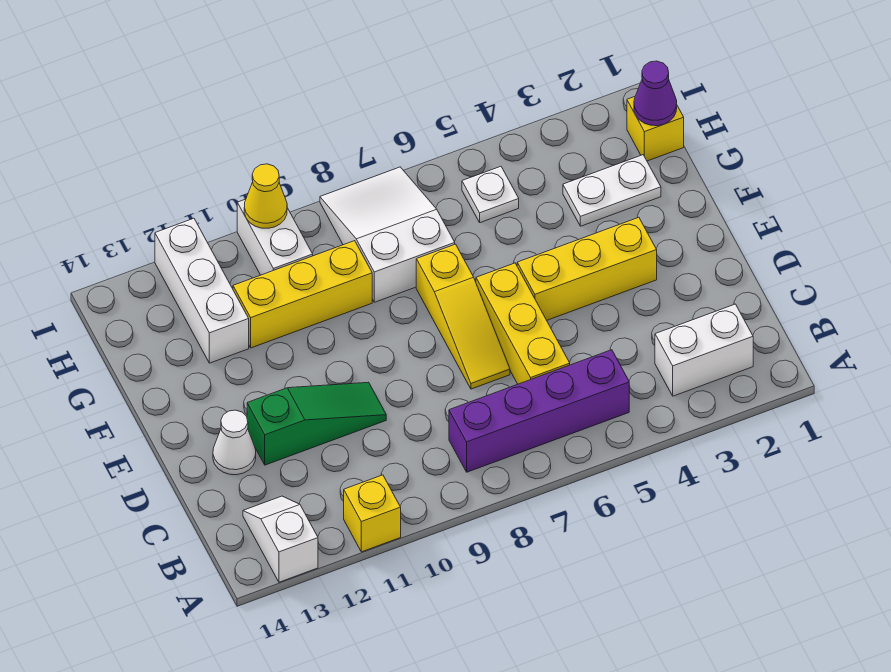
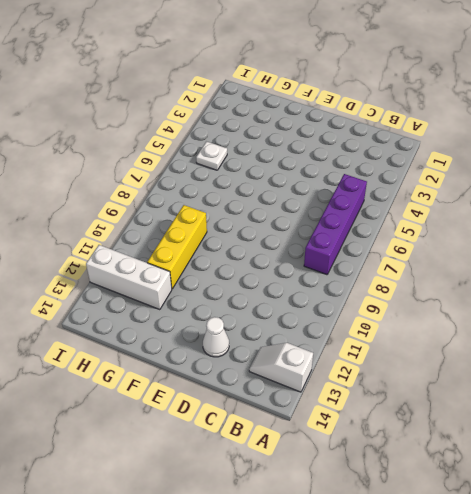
none -> yellow brick A11 level 1
none -> white brick B2:B3 level 1
none -> yellow brick C6:E6 level 1

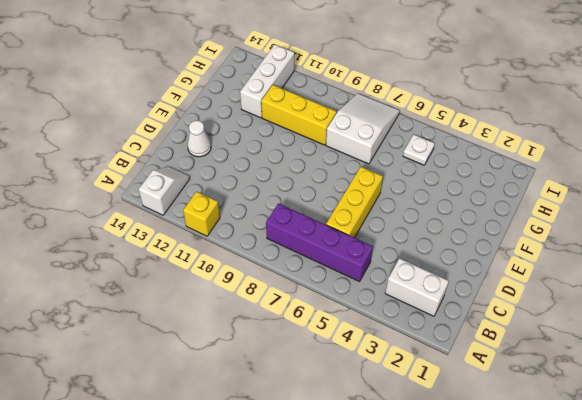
none -> yellow slope D7:F7 level 1 top F
none -> green slope D10:D12 level 1 top 12
none -> yellow brick E3:E5 level 1

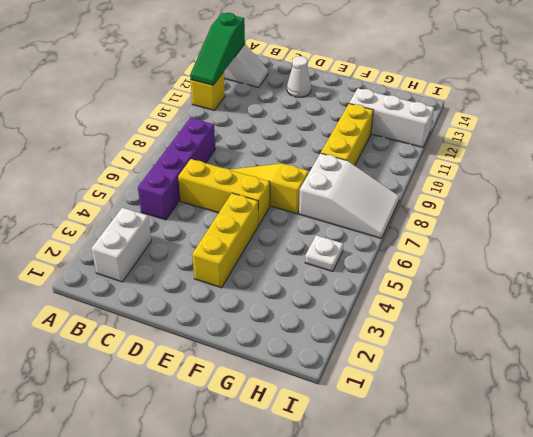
green slope A11:A13 level 2 top 13 -> green slope D10:D12 level 1 top 12
none -> white plate G2:G3 level 1
none -> yellow brick H1 level 1
none -> white brick H10:I10 level 1

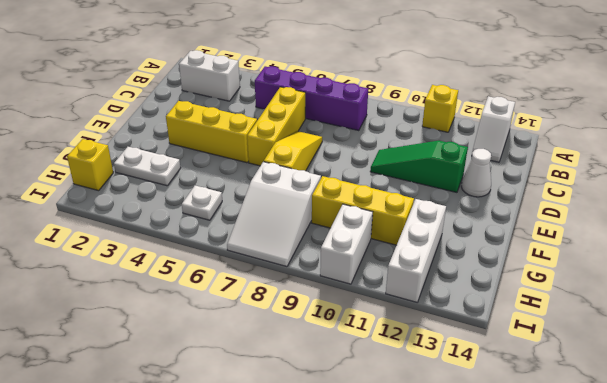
none -> purple cone H1 level 2
none -> yellow cone I10 level 2

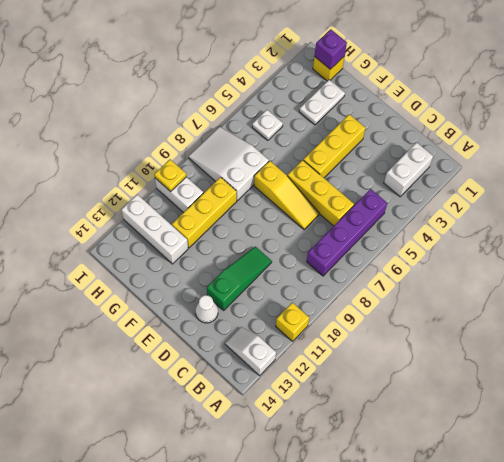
purple brick H1 level 2 -> purple cone H1 level 2
yellow plate I10 level 2 -> yellow cone I10 level 2

